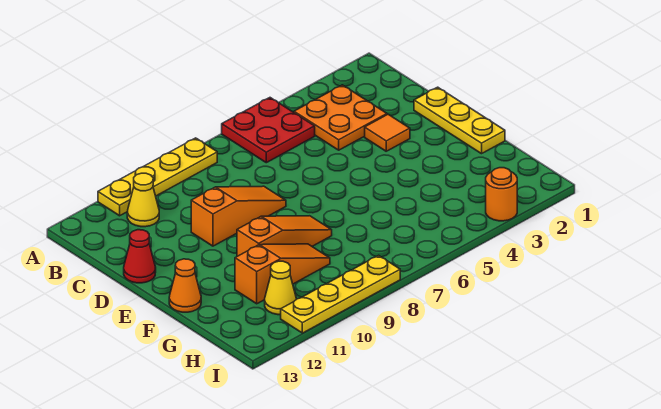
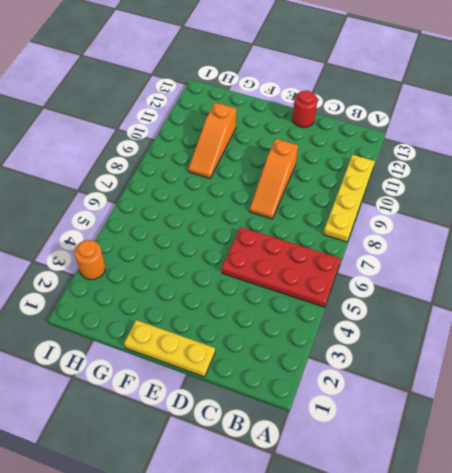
red plate A5:D6 level 1 -> red plate A5:B6 level 1
red round brick D13 level 1 -> red cone D13 level 1
none -> orange plate B3:C4 level 1
none -> yellow cone B11 level 1
none -> orange tile D3 level 1

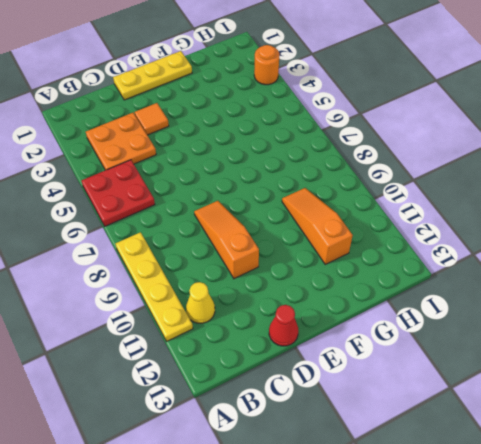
none -> orange slope F8:F10 level 1 top 10
none -> orange cone F13 level 1
none -> yellow cone H11 level 1

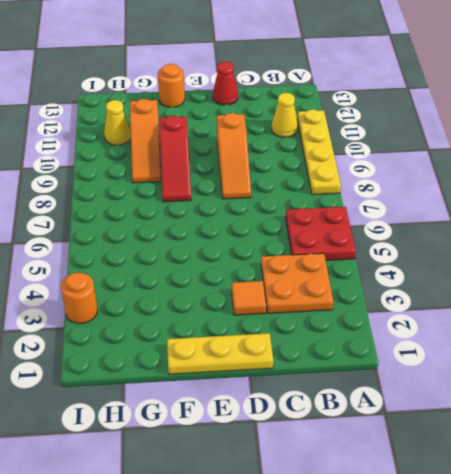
red slope F8:F10 level 1 top 10 -> orange slope F8:F10 level 1 top 10
orange round brick F13 level 1 -> orange cone F13 level 1
none -> yellow plate I8:I11 level 1

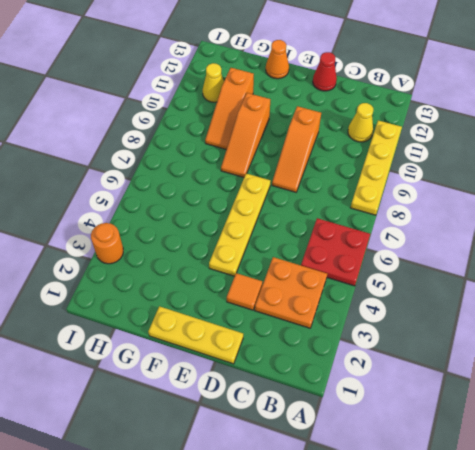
yellow plate E4:E7 level 1 -> yellow plate I8:I11 level 1

